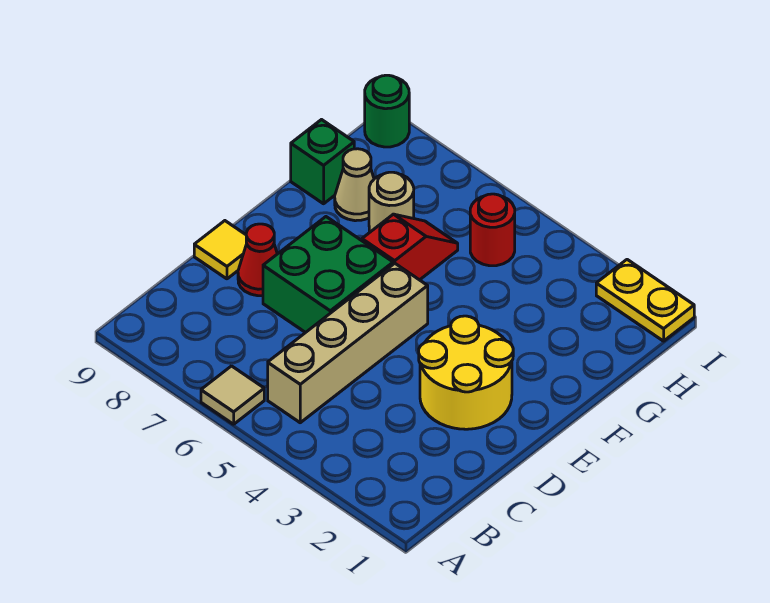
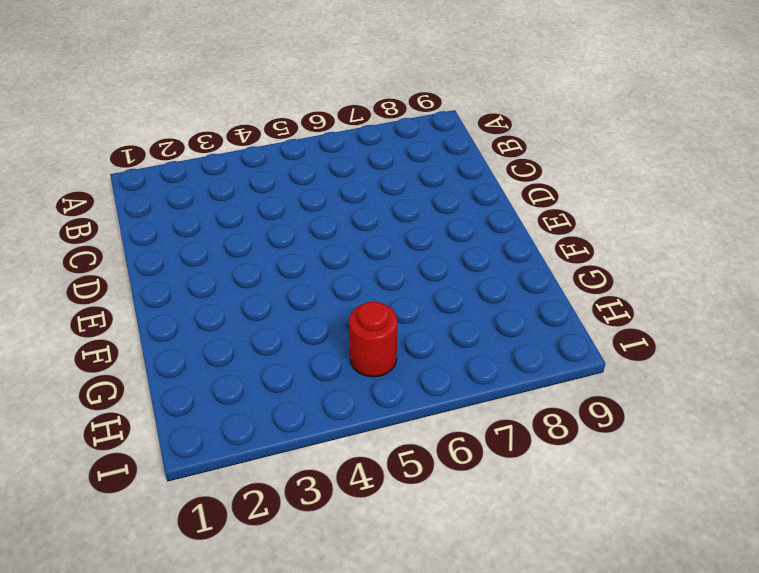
none -> tan tile A6 level 1
none -> tan brick B5:E5 level 1
none -> yellow round brick D2:E3 level 1

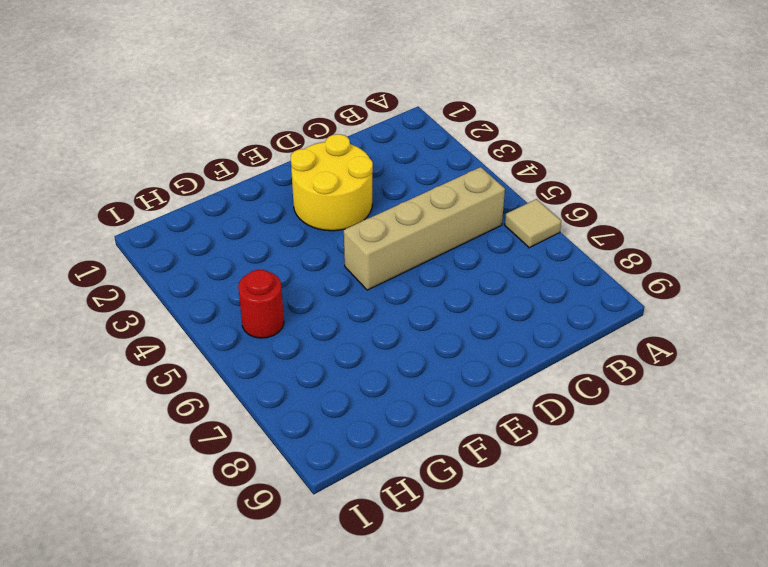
none -> green brick D6:E7 level 1
none -> red cone D8 level 1
none -> yellow tile D9 level 1

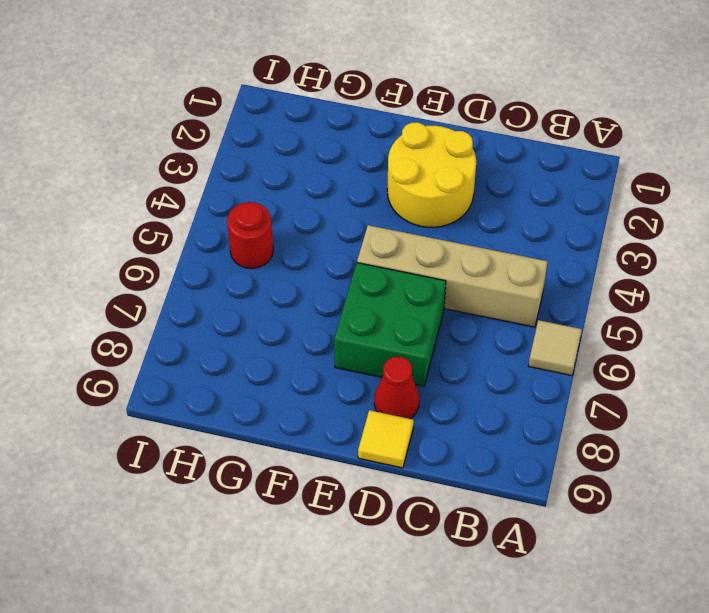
none -> red slope F6:G6 level 1 top F
none -> tan round brick G7 level 1
none -> tan cone G8 level 1

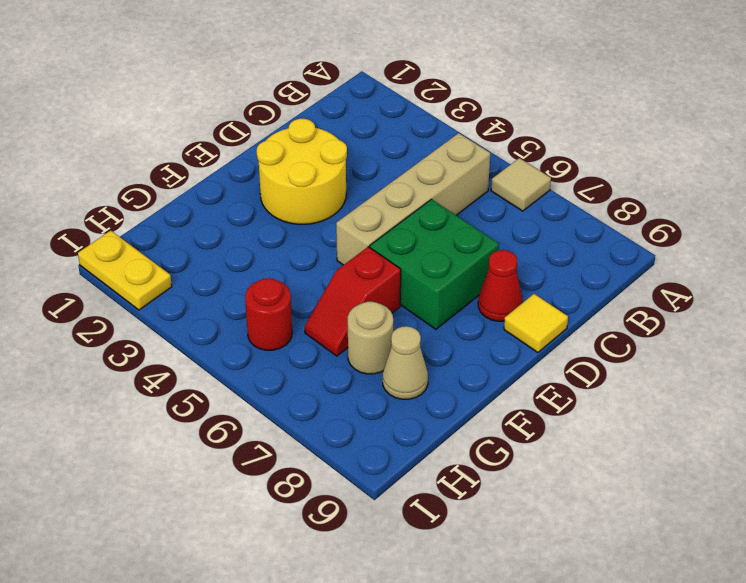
none -> green brick G9 level 1
none -> green round brick I9 level 1

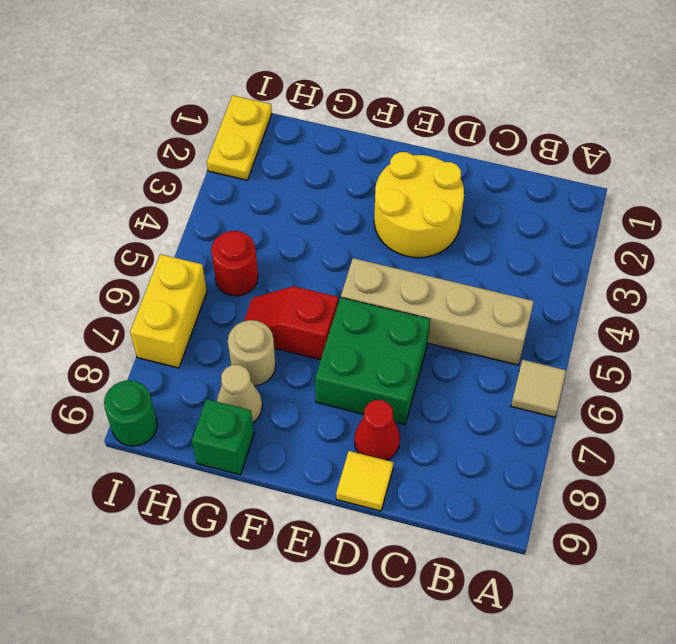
yellow brick I6:I7 level 1 -> none

